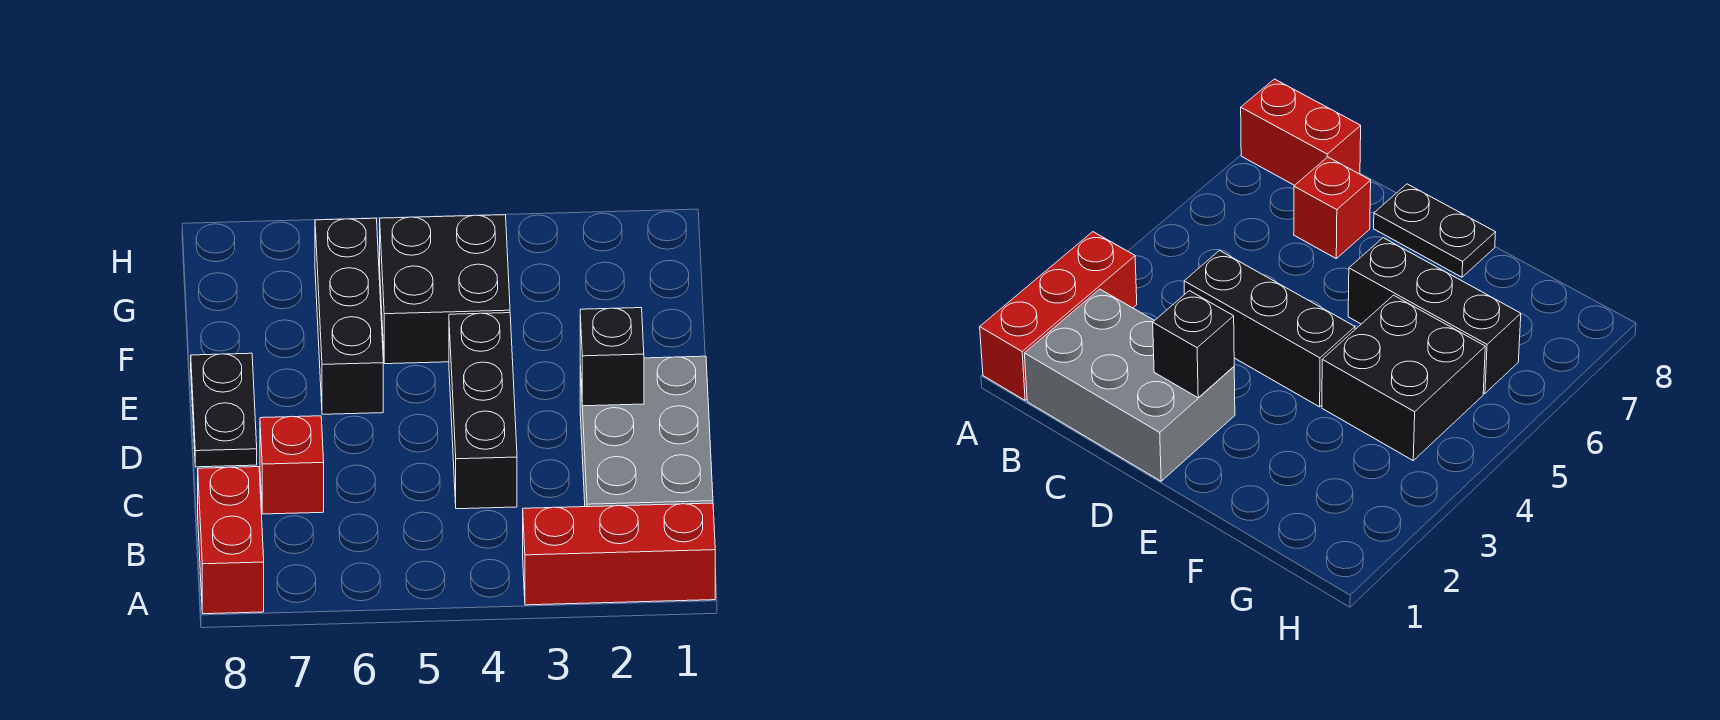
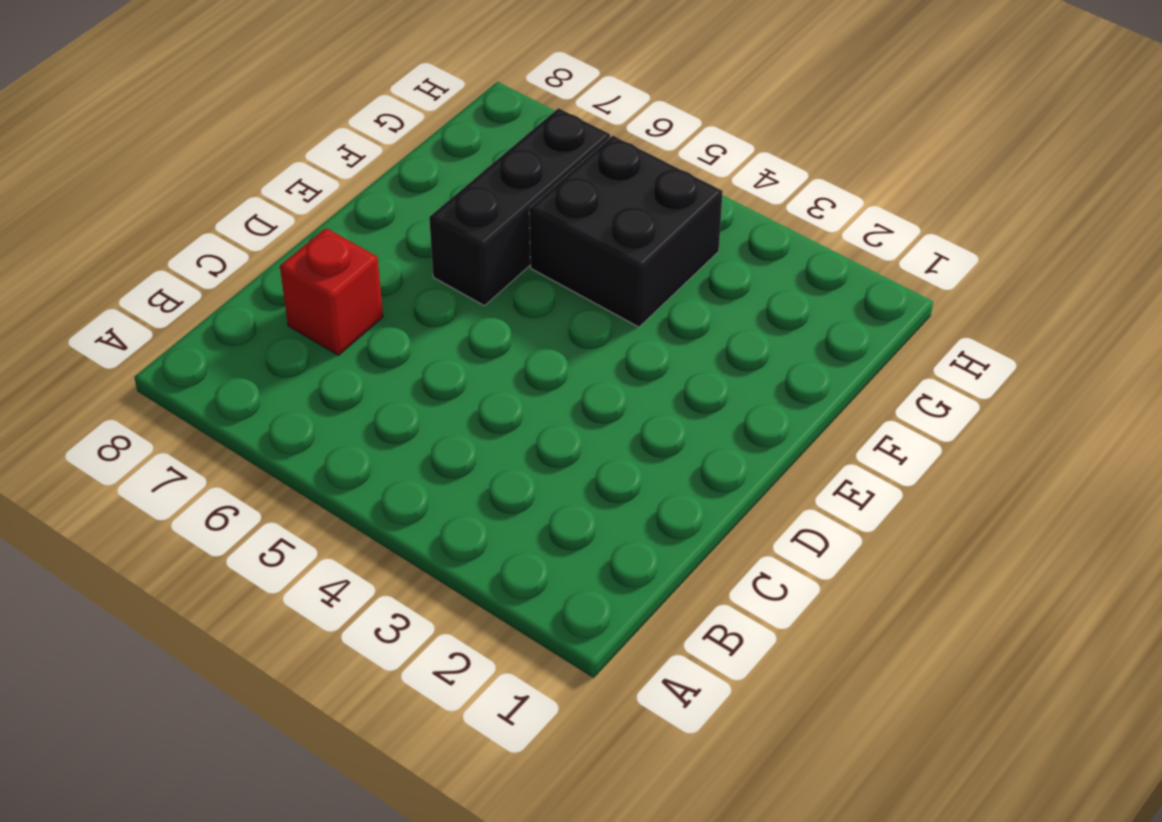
none -> red brick A1:A3 level 1
none -> red brick A8:B8 level 1

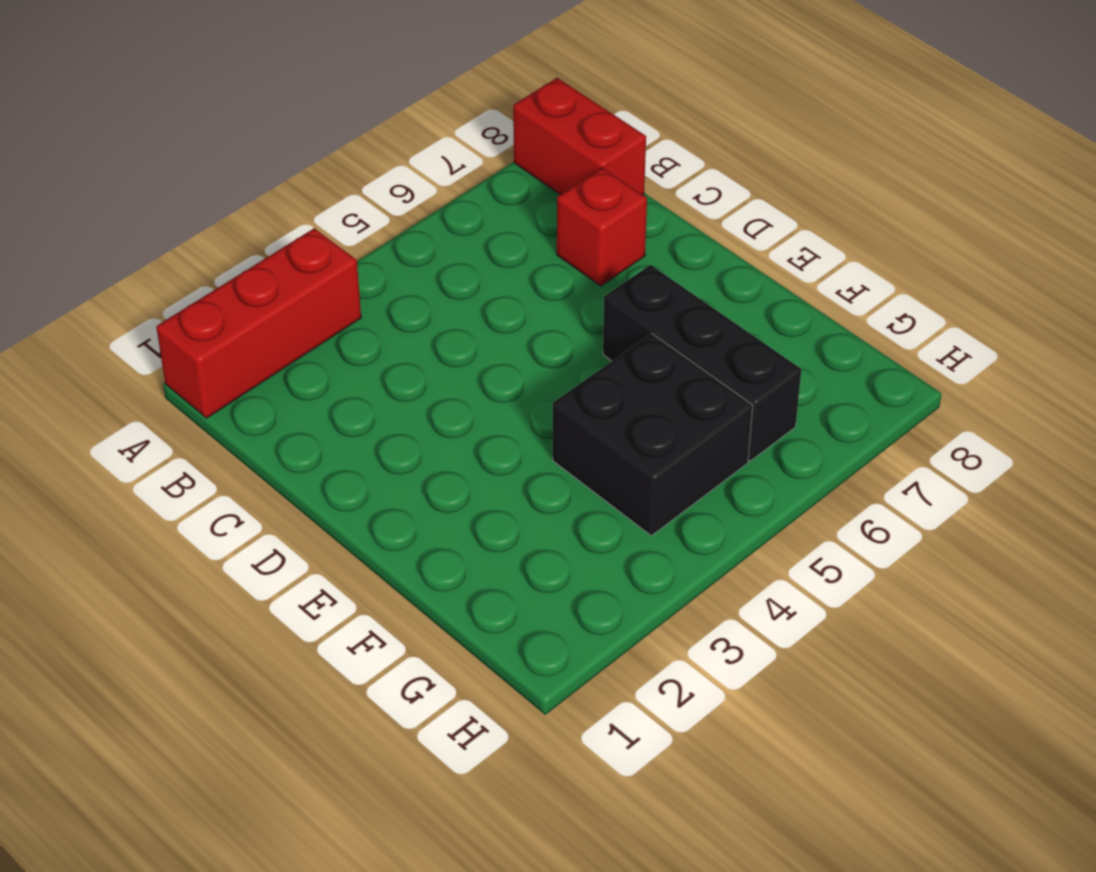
none -> grey brick B1:D2 level 1
none -> black brick C4:E4 level 1

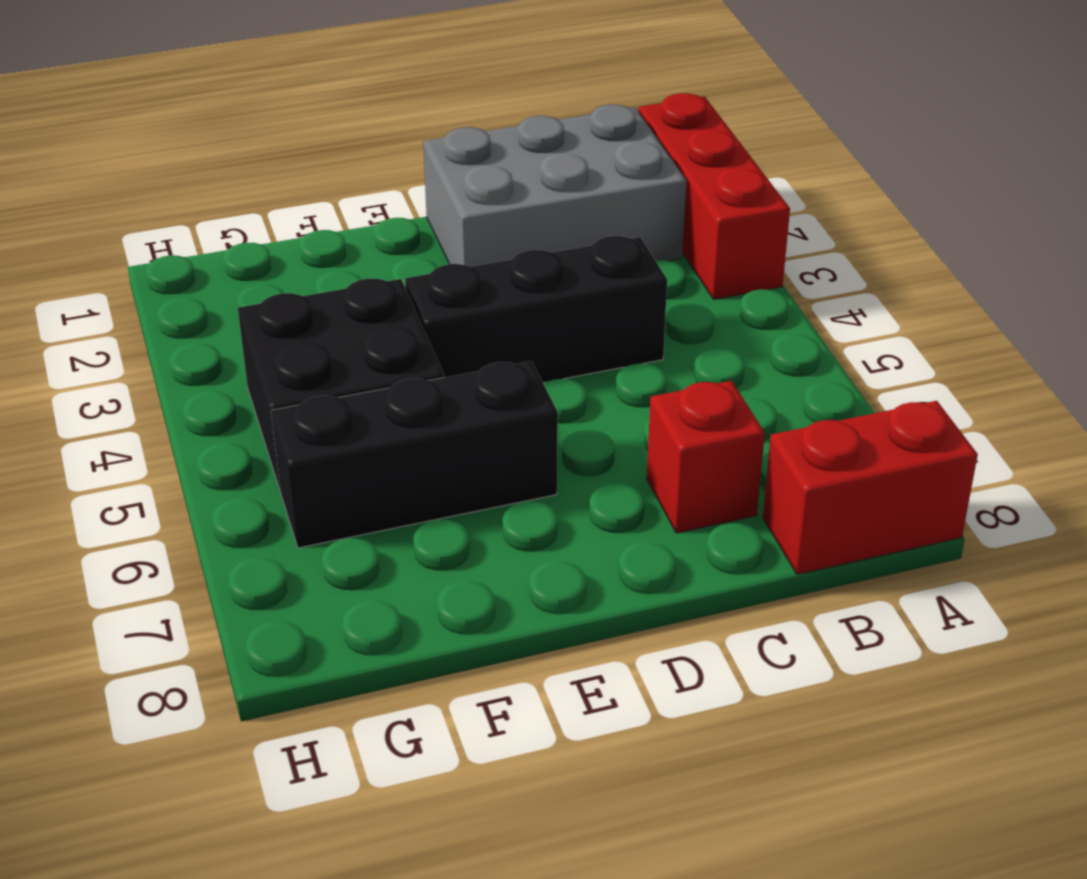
none -> black plate D8:E8 level 1
none -> black brick D2 level 2

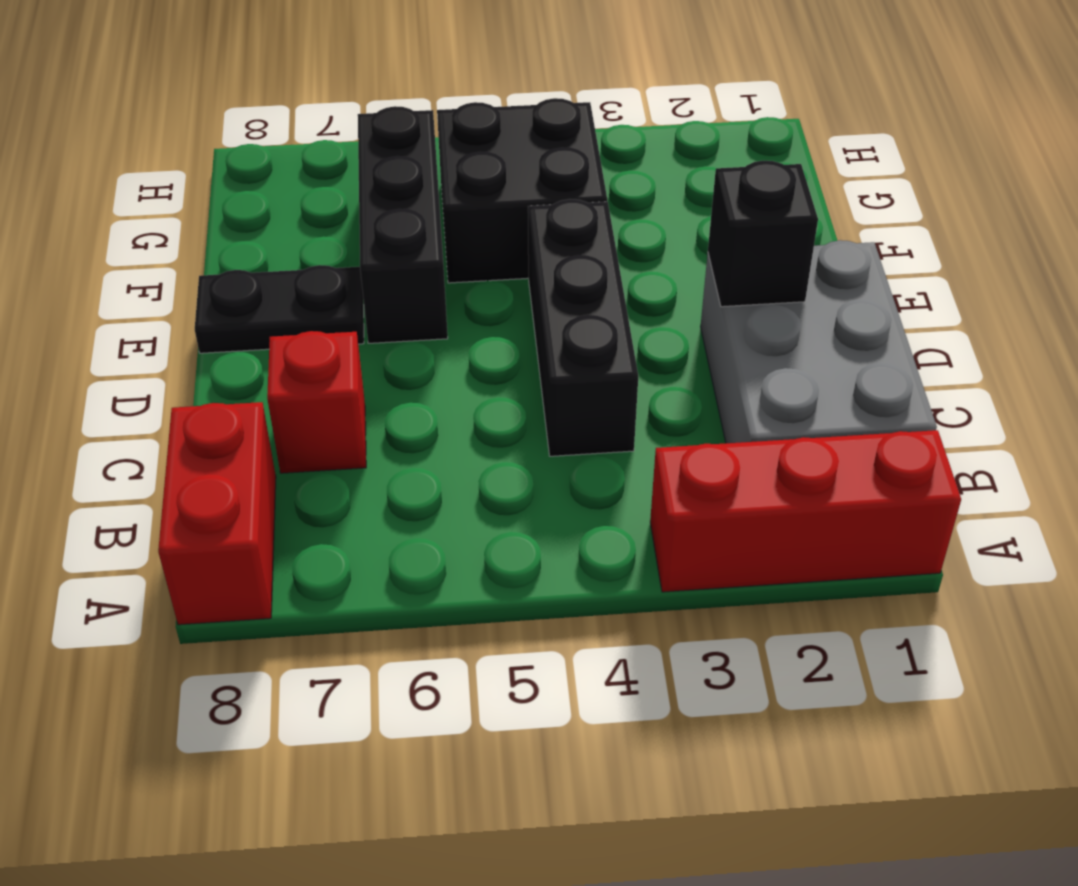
black plate E7:E8 level 1 -> black plate D8:E8 level 1

